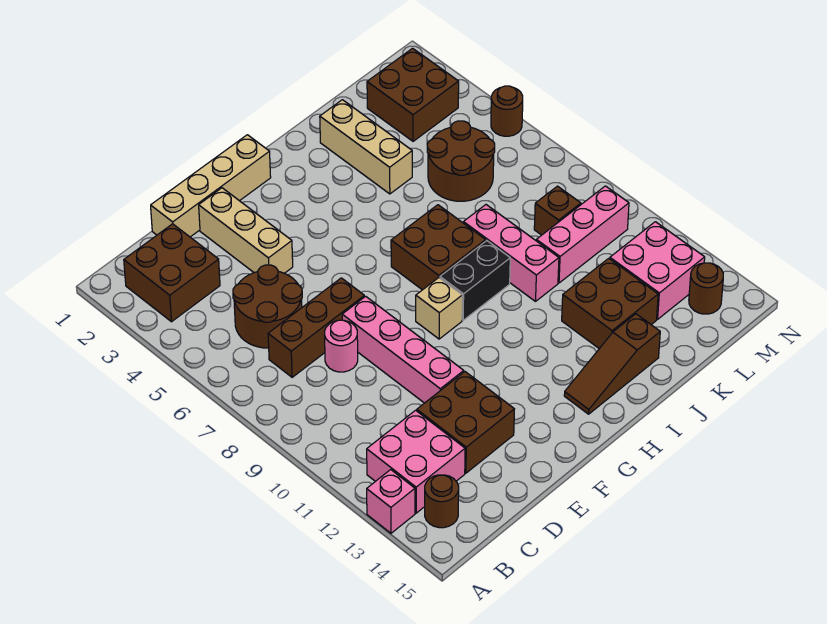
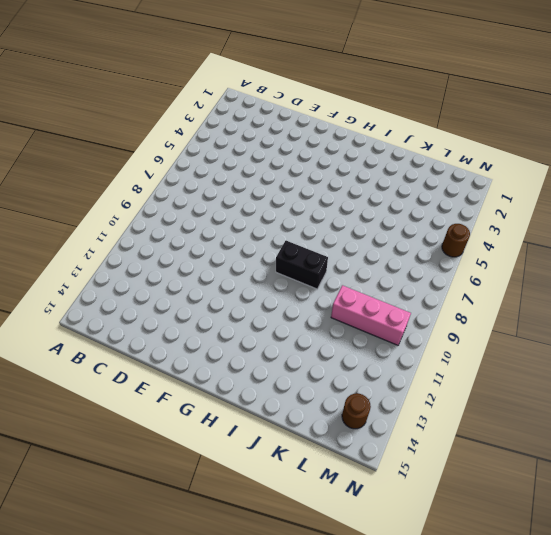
none -> pink brick A13 level 1
none -> brown brick B2:C3 level 1
none -> pink brick B12:C13 level 1

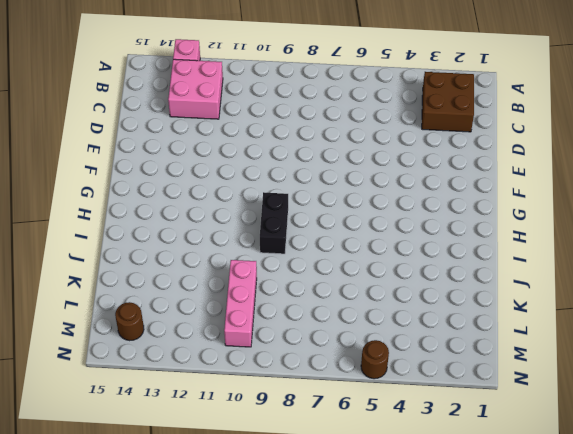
none -> brown round brick B14 level 1
none -> brown round brick C5:D6 level 1
none -> brown brick C7:E7 level 1

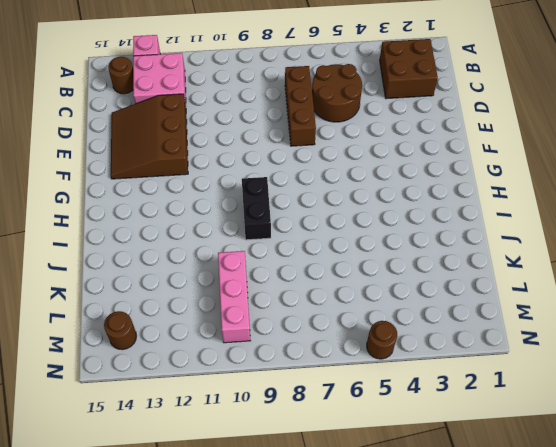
brown slope D12:F14 level 1 top 12 -> brown brick D12:E13 level 1
none -> tan brick D1:G1 level 1
none -> pink round brick D8 level 1
none -> tan brick E2:E4 level 1

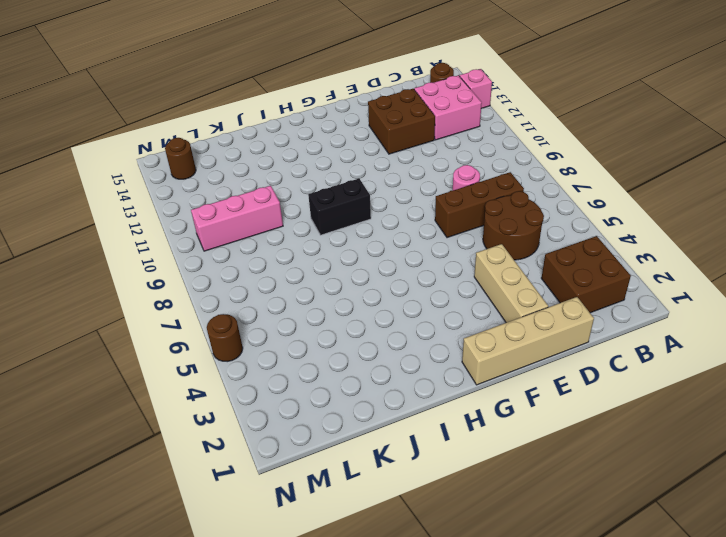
none -> pink brick E8:E11 level 1
none -> tan brick G9 level 1
none -> brown brick H7:I8 level 1

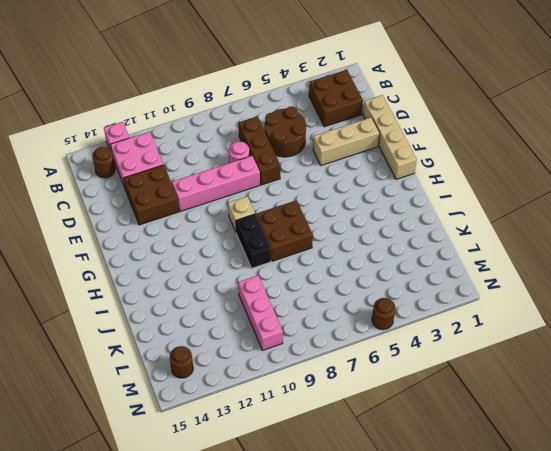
none -> brown slope H14:J14 level 1 top J
none -> tan brick J2:J4 level 1
none -> pink brick J8:J10 level 1

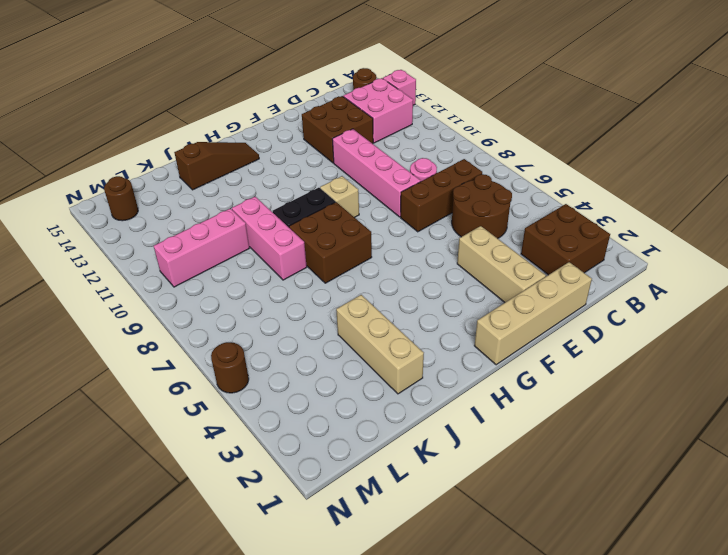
none -> brown brick J12:K13 level 1
none -> brown round brick K5:L6 level 1
none -> brown brick L2:M3 level 1

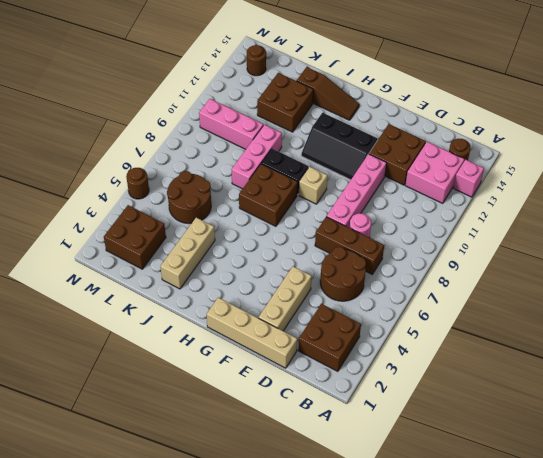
black slope F11:H12 level 1 top 12 -> none
none -> brown brick L9 level 1
none -> pink brick L12:M13 level 1

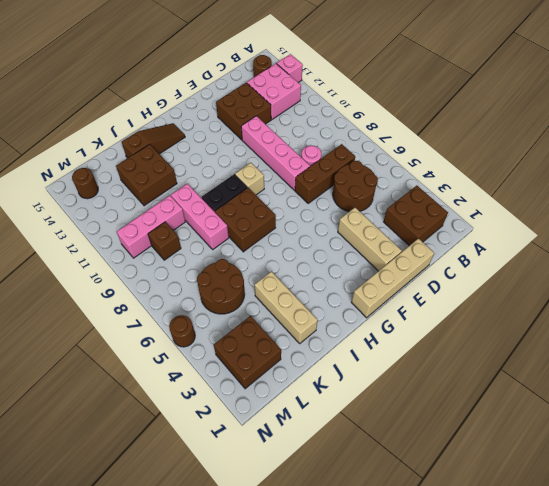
none -> pink brick L12:M13 level 1

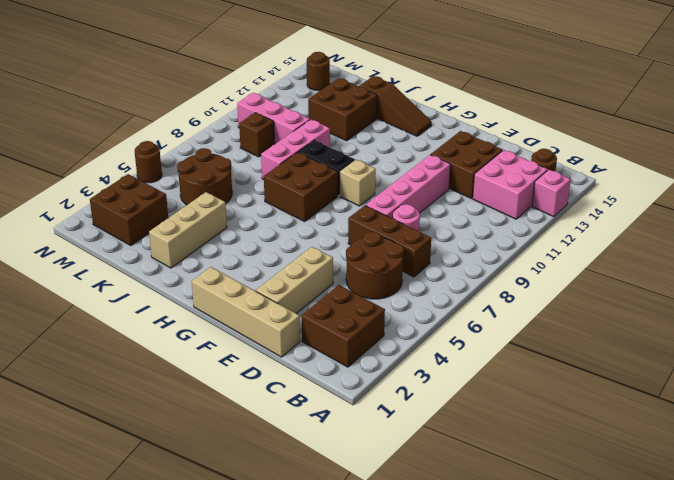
none -> pink brick L12:M13 level 1

